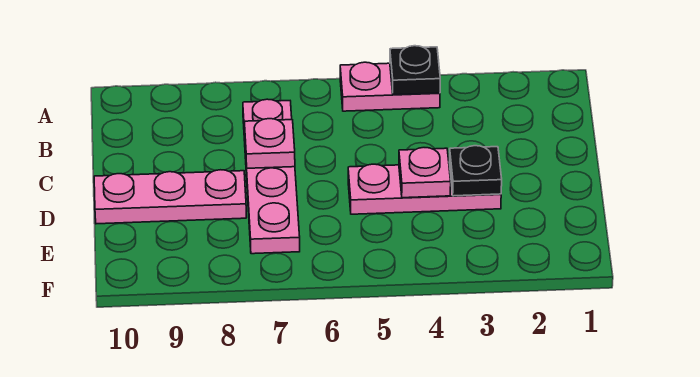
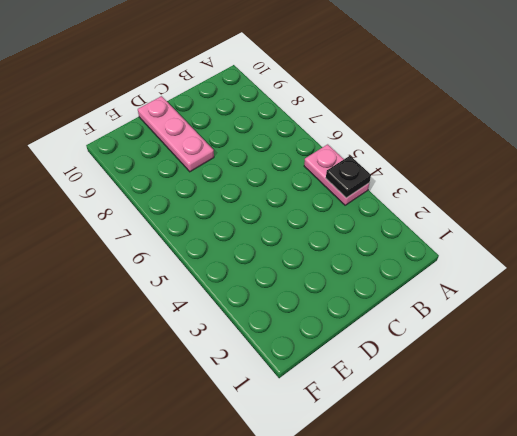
none -> pink plate B7:E7 level 1
none -> pink plate D3:D5 level 1

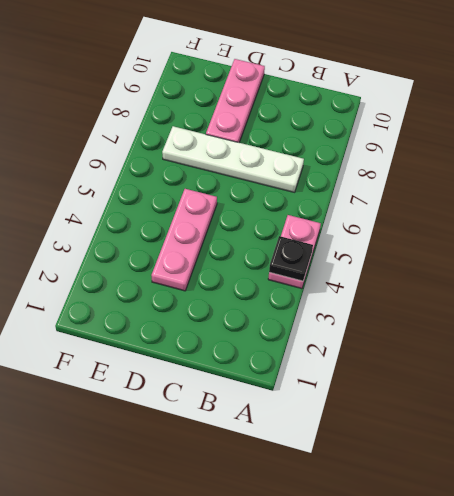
white plate B7:E7 level 1 -> pink plate B7:E7 level 1
none -> pink plate C7 level 2
none -> black plate D3 level 2

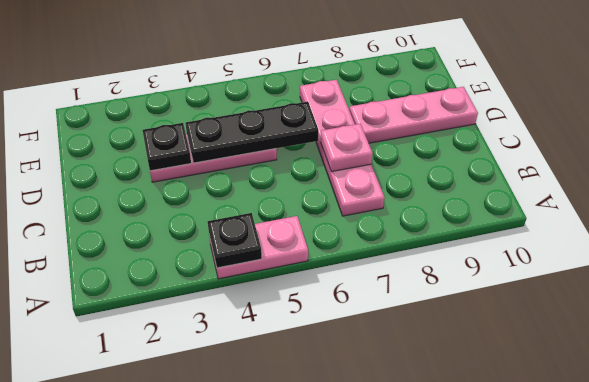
black plate D4:D6 level 2 -> pink plate D4 level 2

